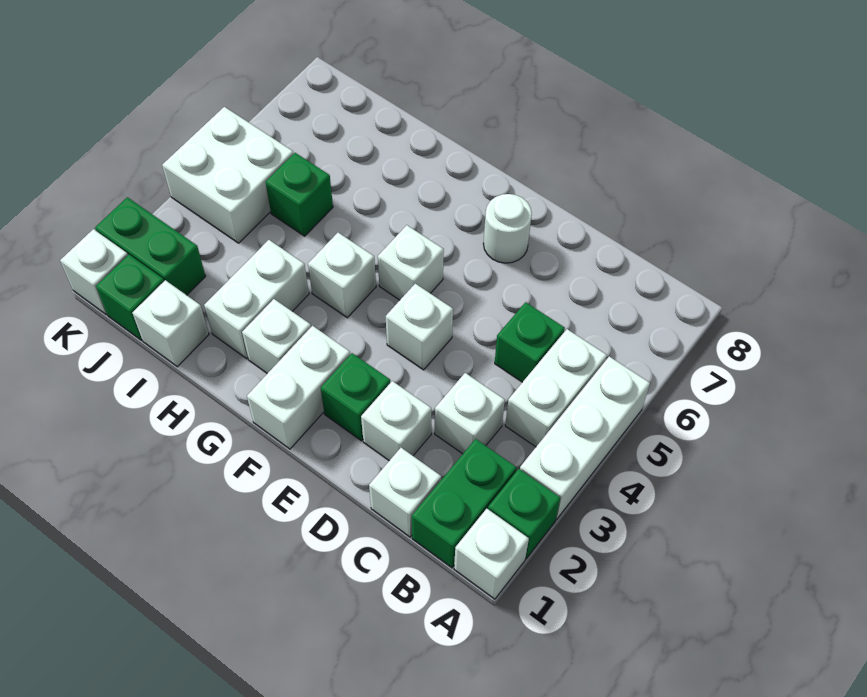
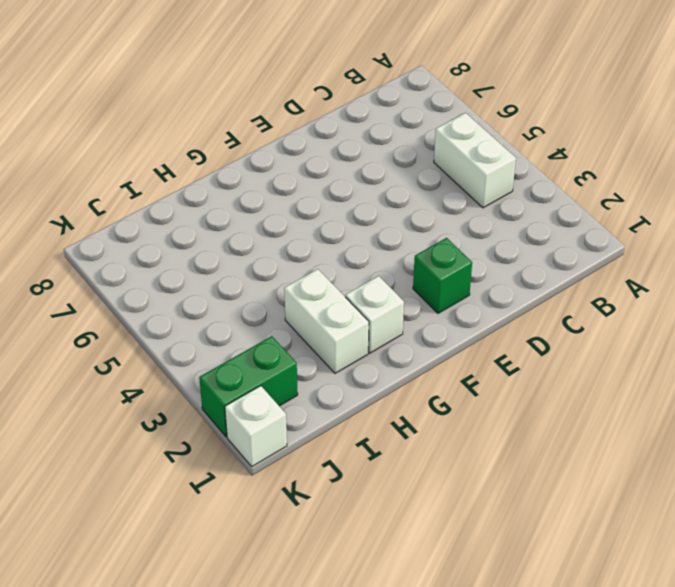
none -> white brick A1 level 1
none -> green brick A2 level 1
none -> white brick A3:A5 level 1

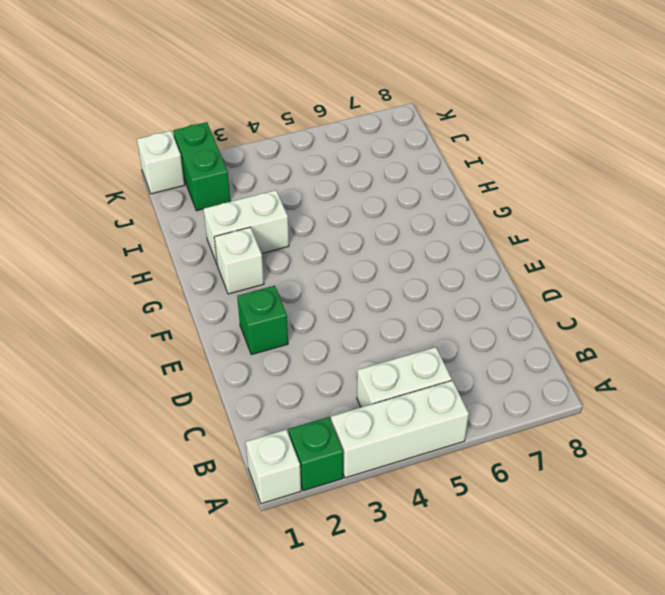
none -> green brick B1:B2 level 1
none -> white brick C1 level 1
none -> white brick C3 level 1

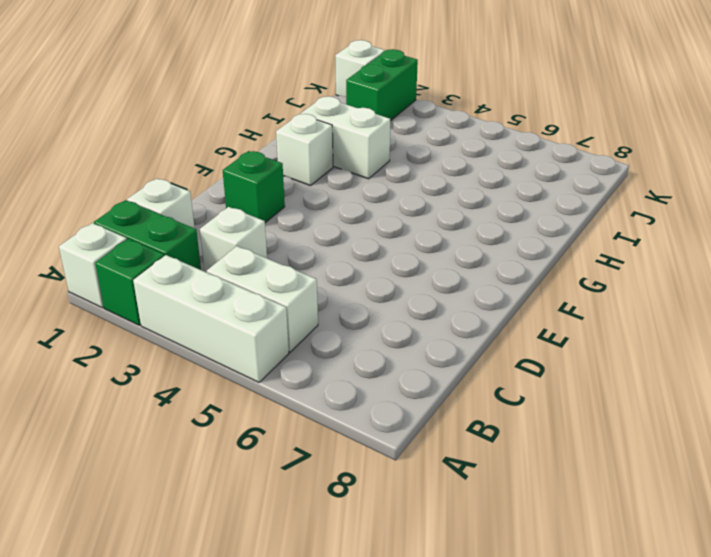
none -> green brick C5 level 1
none -> white brick D2 level 1
none -> white brick E4 level 1

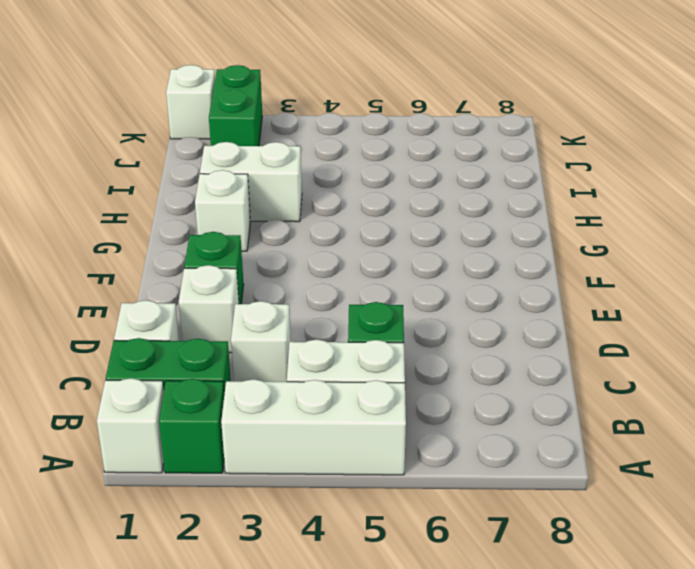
none -> white brick E4 level 1
none -> white round brick E7 level 1
none -> white brick F1:F2 level 1

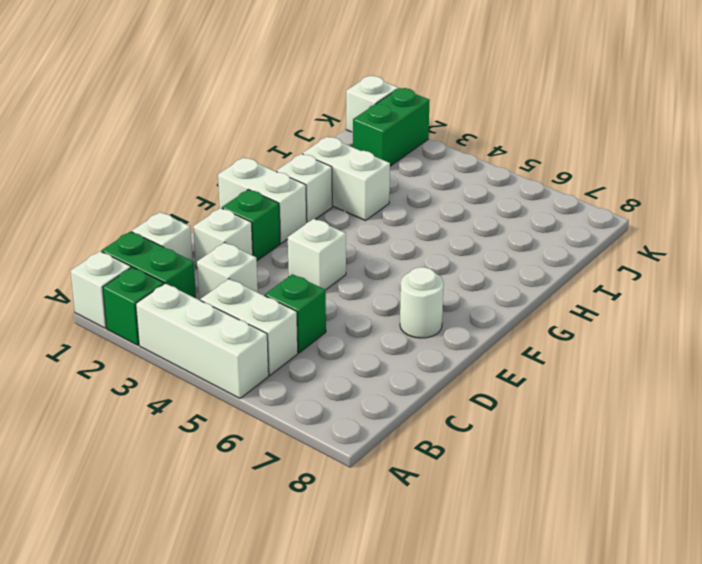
none -> white brick F5 level 1
none -> white brick G4 level 1
none -> white brick I1 level 1

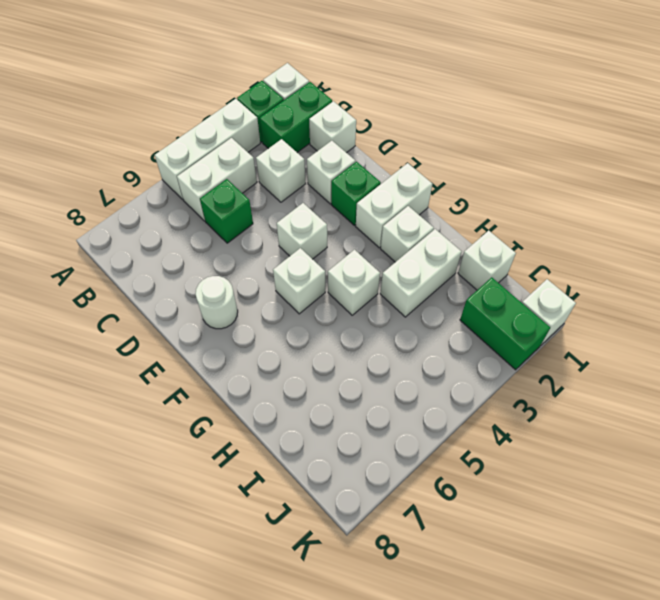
none -> green brick I5 level 1
none -> green brick J1 level 1
none -> white brick J4:K5 level 1

